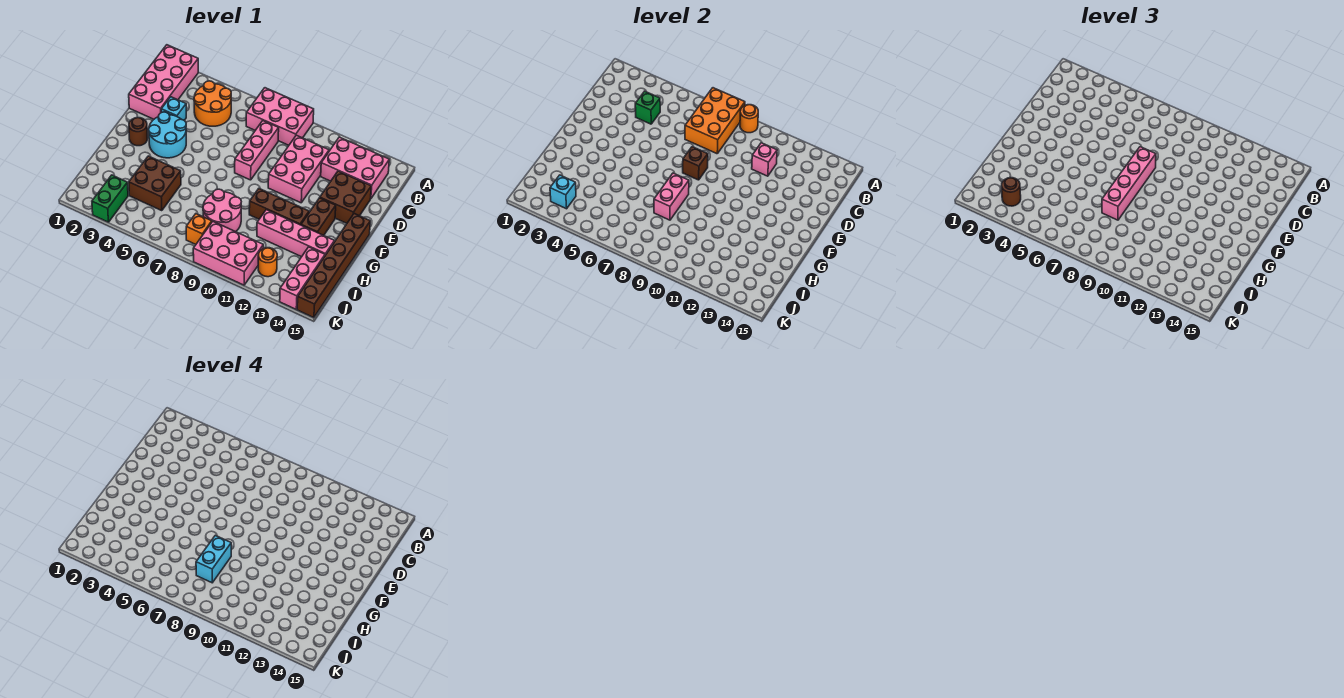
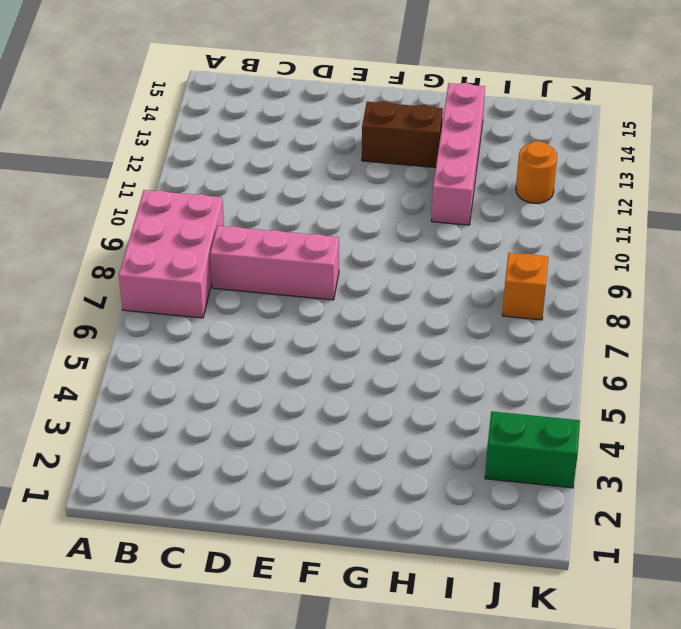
none -> pink brick A1:D2 level 1
none -> orange round brick B4:C5 level 1
none -> pink brick B12:C14 level 1
none -> pink brick C10:E11 level 1

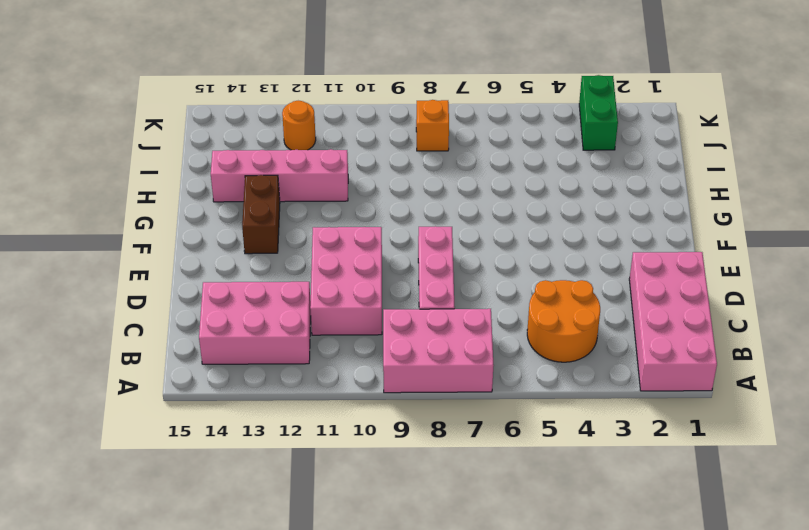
none -> cyan brick D3 level 1
none -> brown brick D13:E14 level 1
none -> cyan round brick E3:F4 level 1
none -> brown round brick F2 level 1

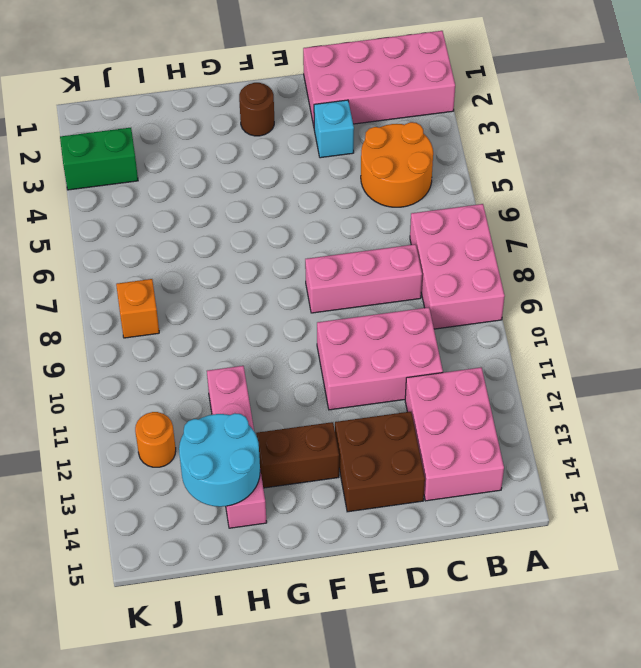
cyan round brick H13:I14 level 2 -> cyan round brick E3:F4 level 1
none -> brown brick F15:K15 level 1
none -> brown brick G10:G12 level 1
none -> brown brick H4:I5 level 1
none -> pink round brick H8:I9 level 1

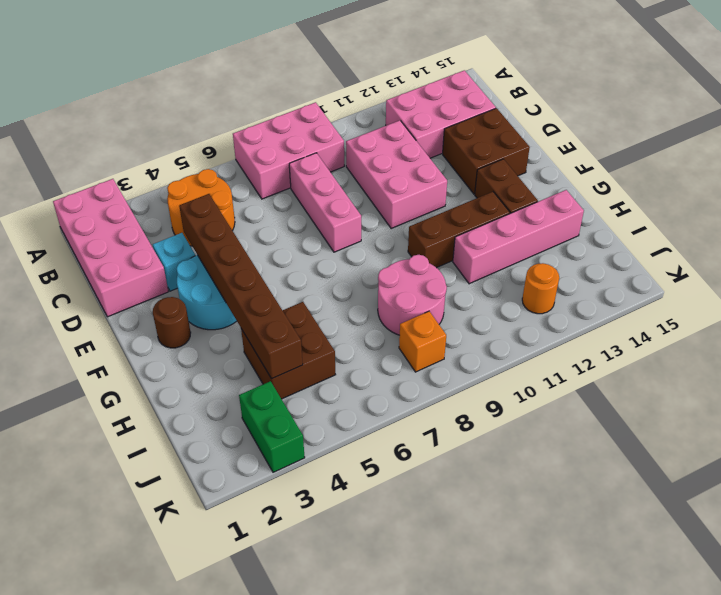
brown brick D4:I4 level 2 -> brown brick F15:K15 level 1
none -> pink brick I14:K14 level 1
none -> pink brick J9:K11 level 1
none -> orange brick A7:C8 level 2
none -> orange round brick A9 level 2

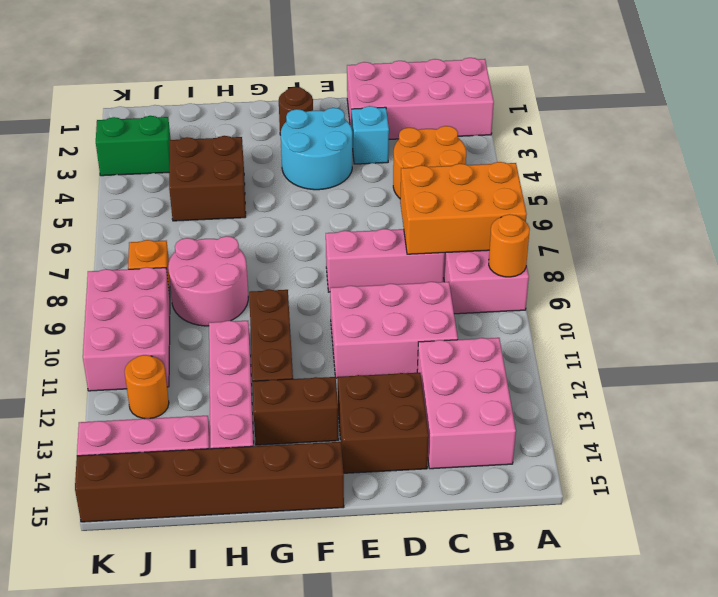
none -> green brick C4 level 2
none -> pink brick C11 level 2
none -> brown brick E8 level 2
none -> pink brick G8:H8 level 2

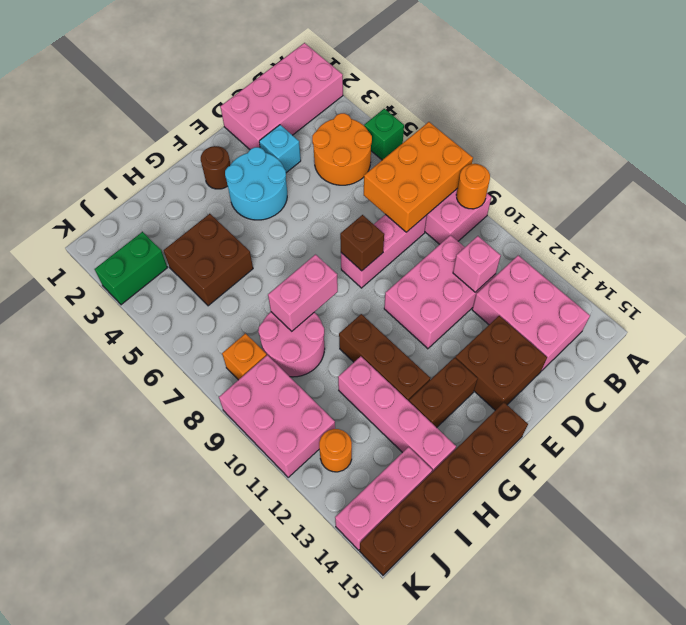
green brick A5 level 1 -> green brick C4 level 2
none -> cyan brick J3 level 2
none -> pink brick E8:H8 level 3
none -> brown round brick J3 level 3
none -> cyan brick H8:I8 level 4

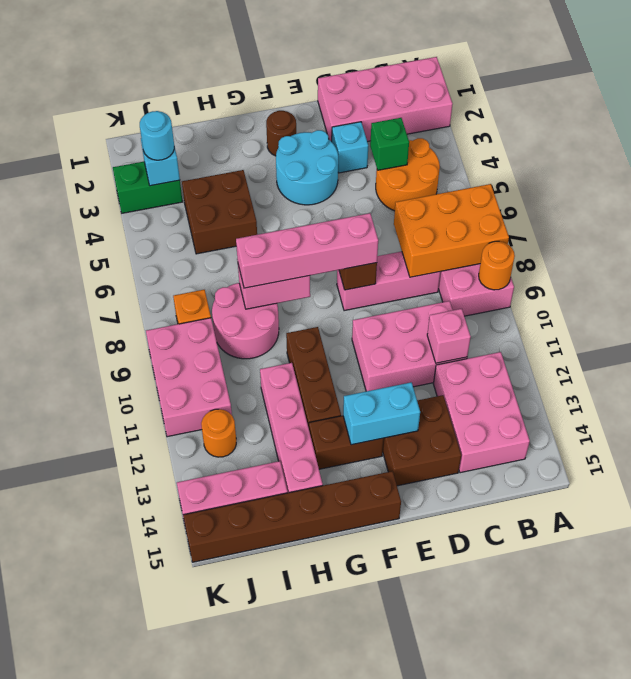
cyan brick E13:F13 level 2 -> cyan brick H8:I8 level 4
cyan round brick J3 level 3 -> brown round brick J3 level 3

